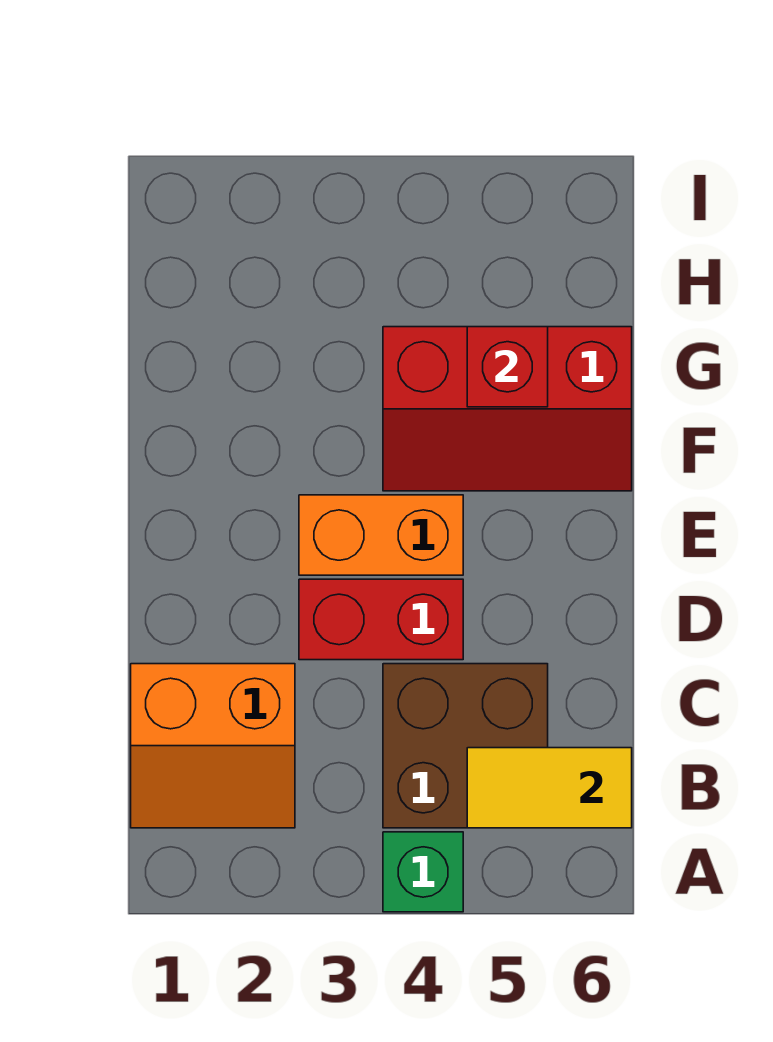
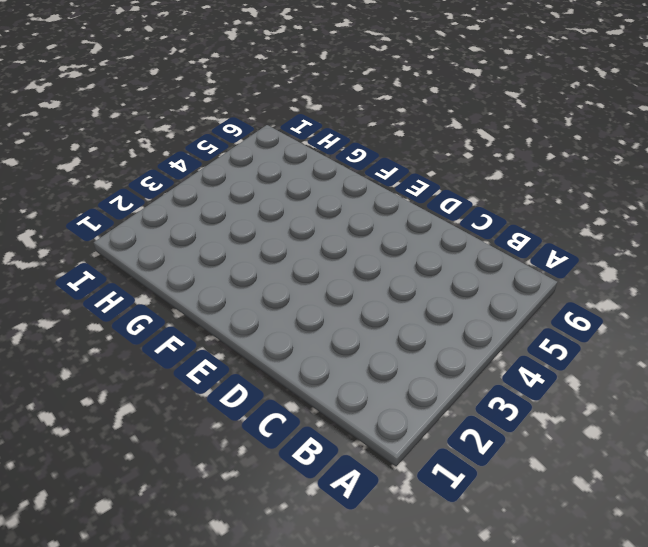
none -> green brick A4 level 1
none -> orange slope B1:C2 level 1 top C

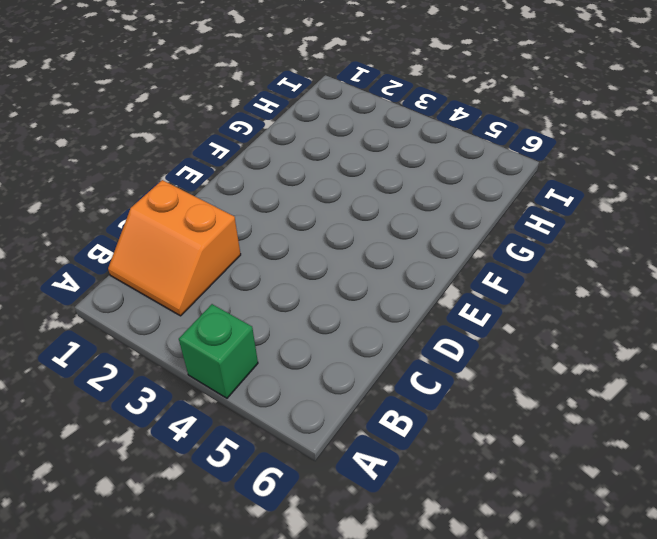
none -> brown brick B4:C5 level 1
none -> red brick D3:D4 level 1

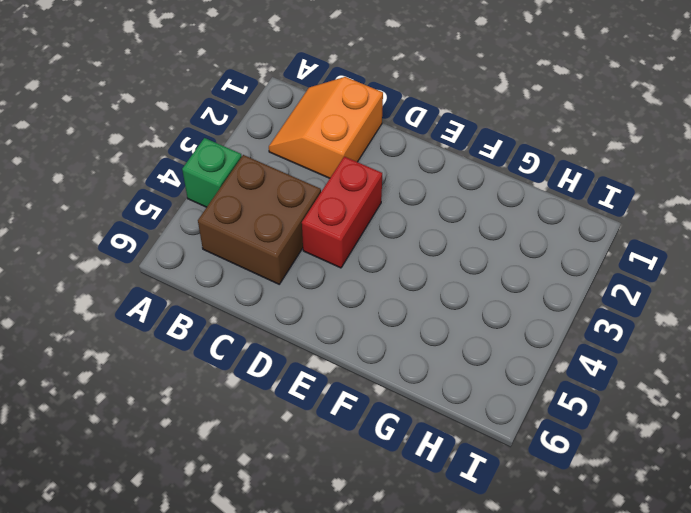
none -> orange brick E3:E4 level 1
none -> red slope F4:G6 level 1 top G

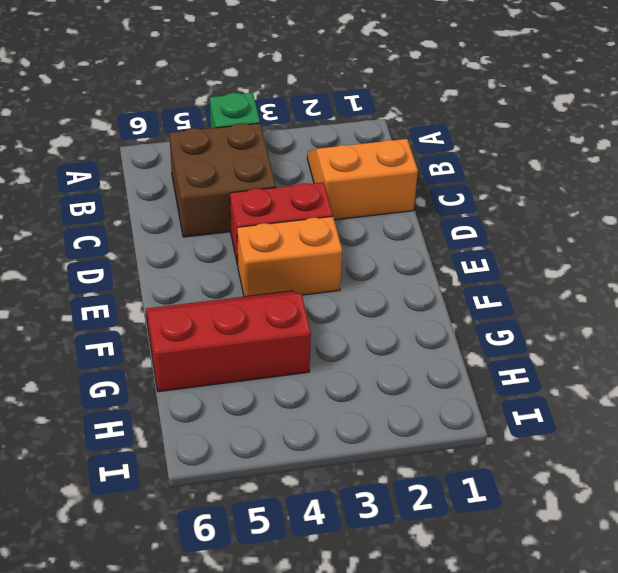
none -> yellow tile B5:B6 level 2
none -> red brick G5 level 2

